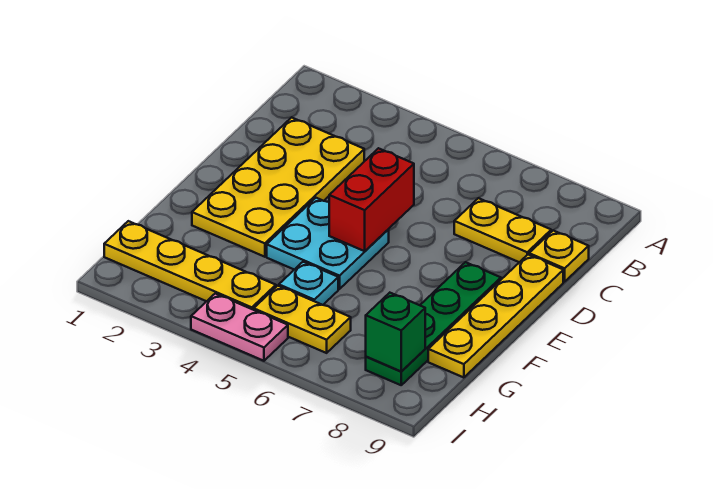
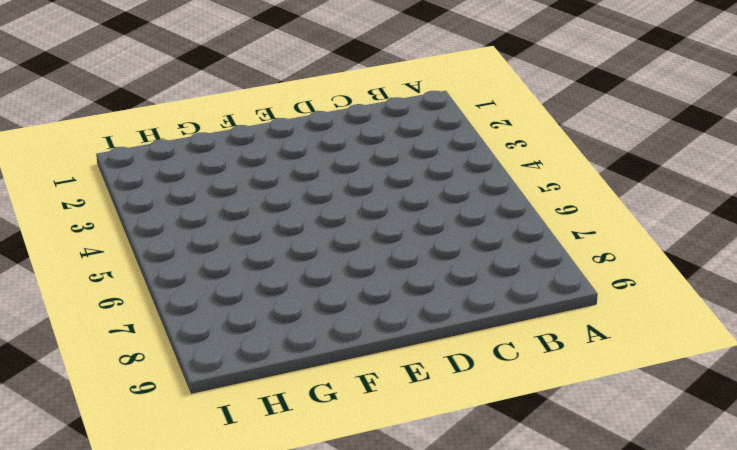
none -> yellow plate C2:F3 level 1
none -> yellow plate C7:C8 level 1
none -> yellow plate C9 level 1

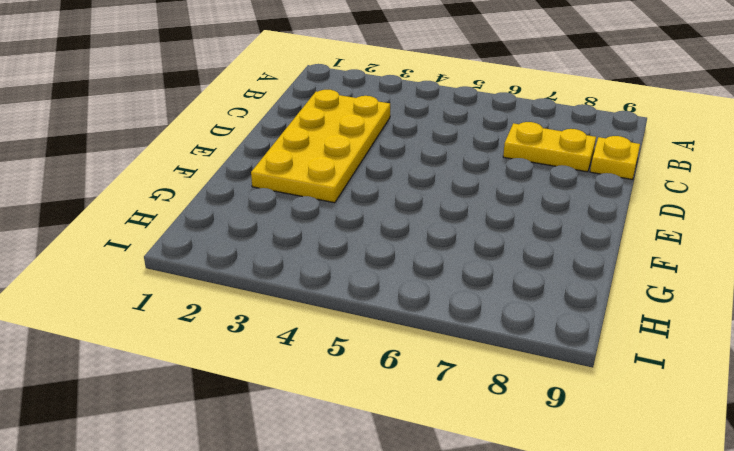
none -> yellow plate D9:G9 level 1
none -> cyan plate E4:F5 level 1
none -> green plate E8:H8 level 1

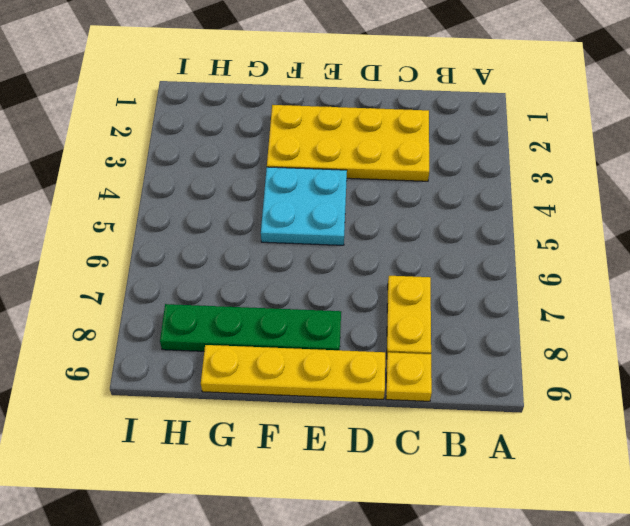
none -> cyan plate G5 level 1
none -> yellow plate H1:H4 level 1
none -> yellow plate H5:H6 level 1

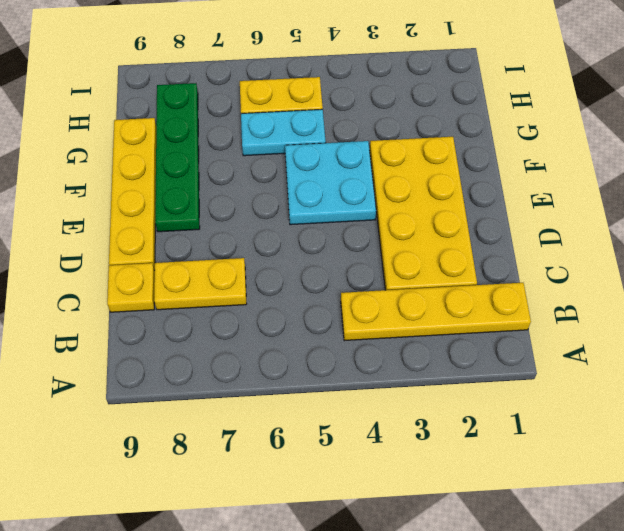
yellow plate B1:B4 level 1 -> yellow plate H1:H4 level 1
cyan plate G5:G6 level 1 -> cyan plate G5 level 1
none -> pink plate I4:I5 level 1
none -> red brick D5:E5 level 2
none -> green brick H8 level 2

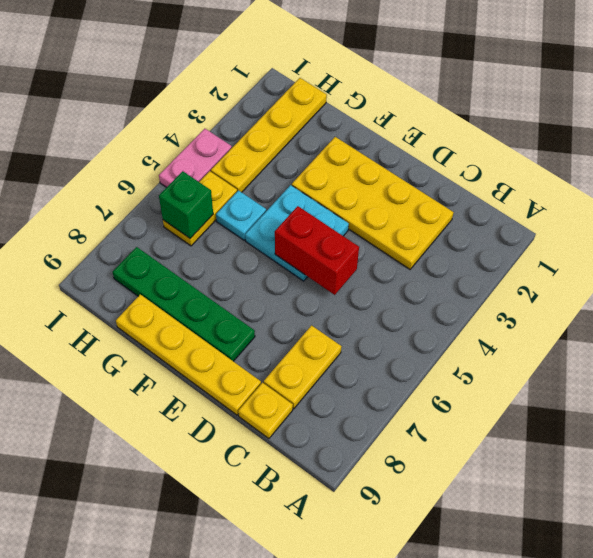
green brick H6 level 2 -> green brick H8 level 2

